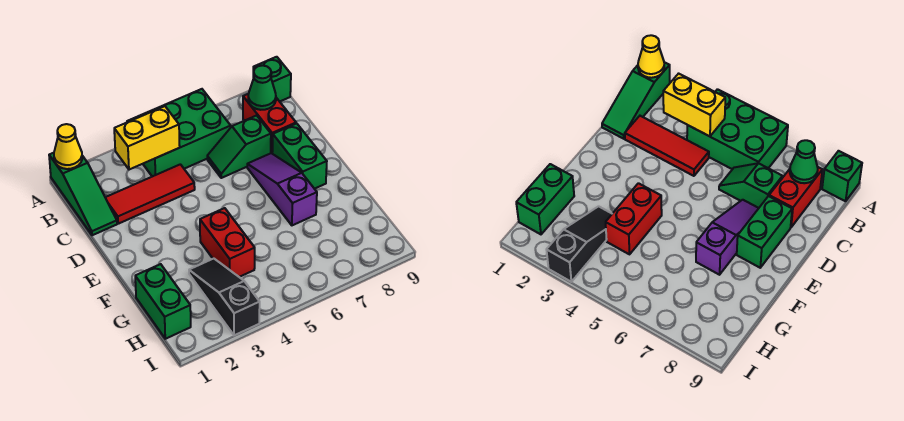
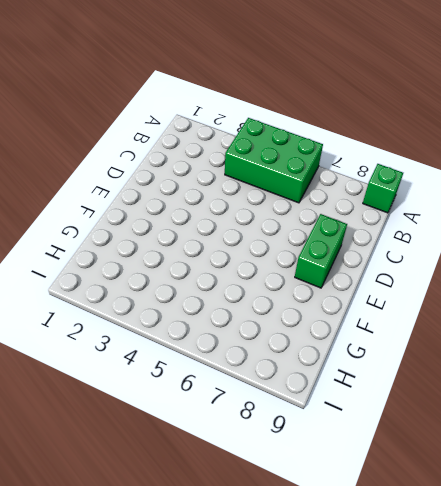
none -> green slope A1:C1 level 1 top A
none -> red brick B8:C8 level 1
none -> red tile C2:C4 level 1

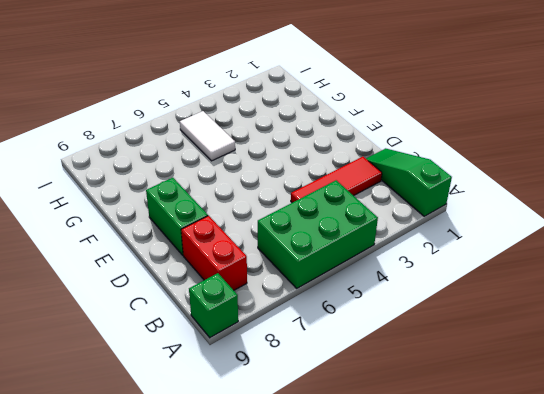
white tile G5:H5 level 1 -> none
none -> green slope C6:C7 level 1 top 7
none -> purple slope D7:F7 level 1 top F
none -> red brick F4:G4 level 1

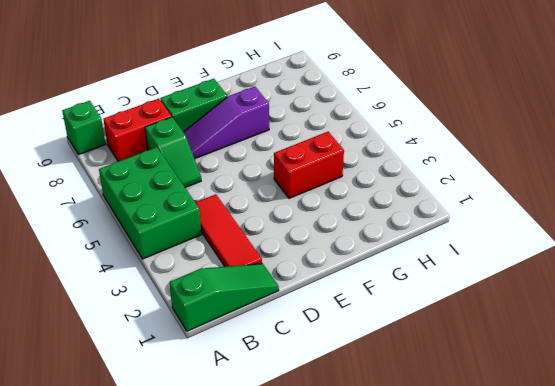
none -> green brick G1:H1 level 1
none -> black slope G3:I3 level 1 top I
none -> yellow cone A1 level 2

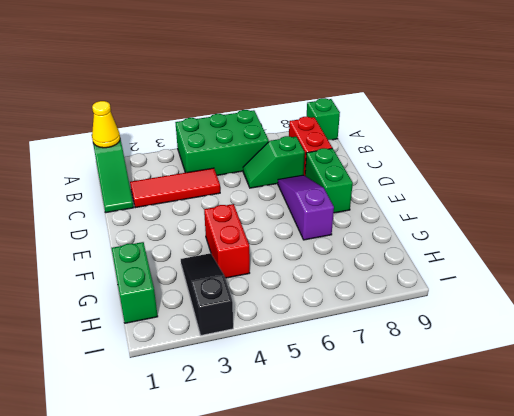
none -> yellow brick B3:B4 level 2
none -> green cone B8 level 2

